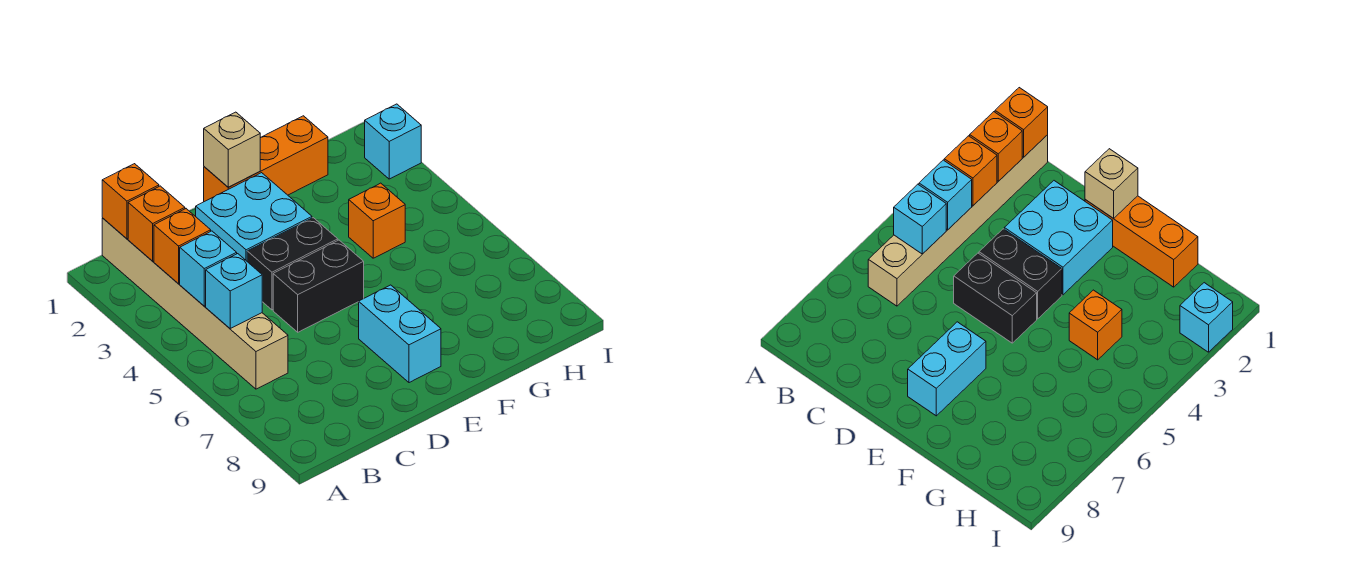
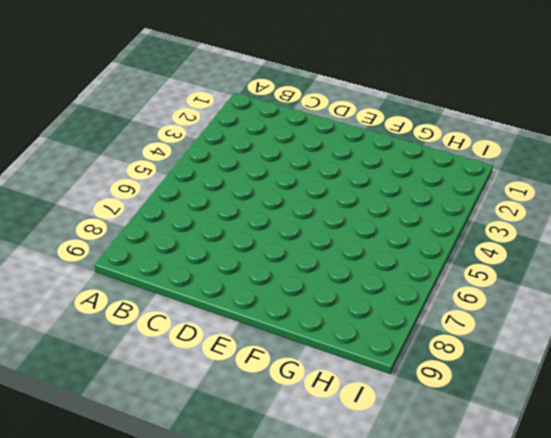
none -> tan brick B1:B6 level 1
none -> cyan brick D2:E3 level 1
none -> black brick D4:E4 level 1

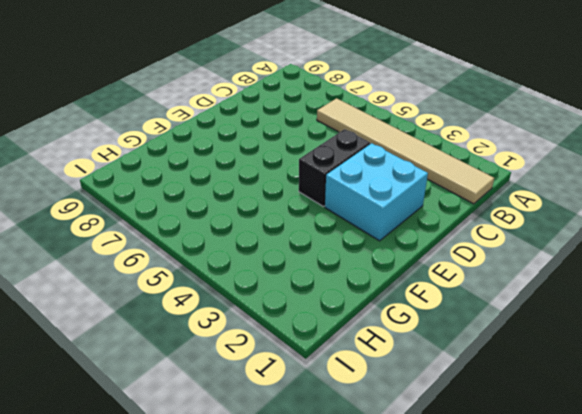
tan tile B1:B6 level 1 -> tan brick B1:B6 level 1
none -> black brick D5:E5 level 1
none -> orange brick E1:G1 level 1
none -> cyan brick E7:E8 level 1

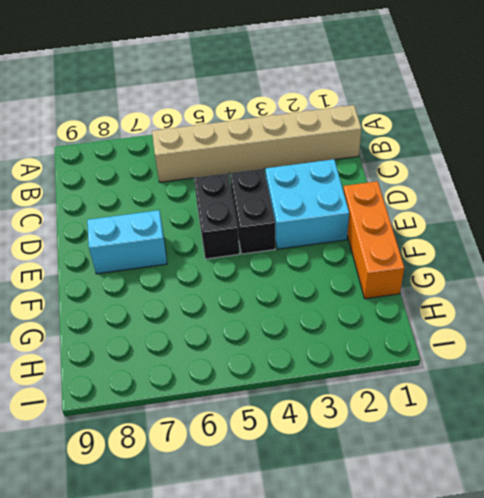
none -> orange brick G4 level 1
none -> cyan brick I2 level 1
none -> orange brick B1 level 2

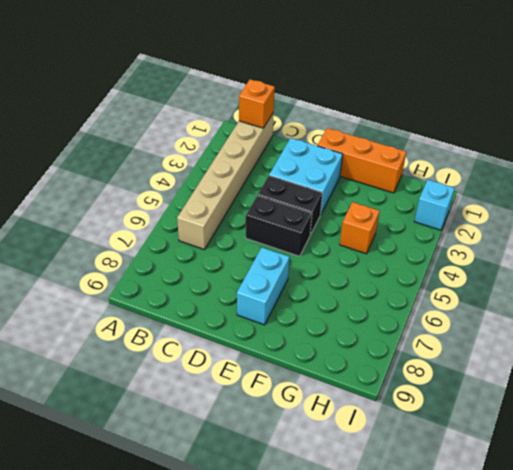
none -> orange brick B2 level 2
none -> orange brick B3 level 2
none -> cyan brick B4 level 2

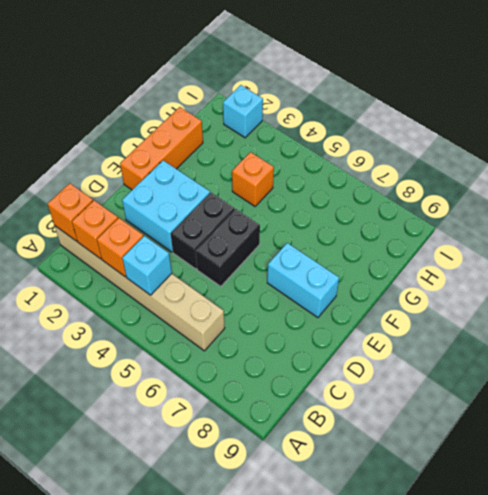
none -> cyan brick B5 level 2
none -> tan brick E1 level 2

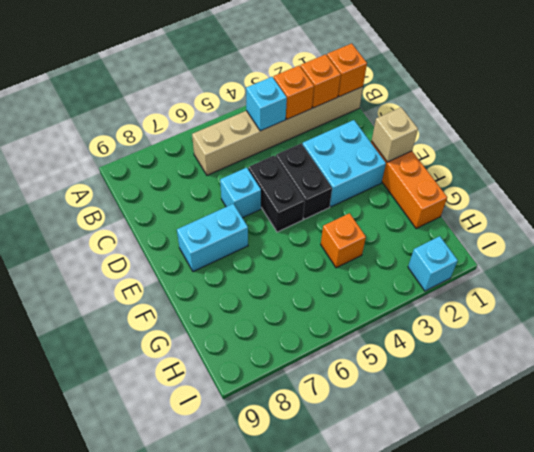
cyan brick D6 level 1 -> cyan brick B5 level 2

